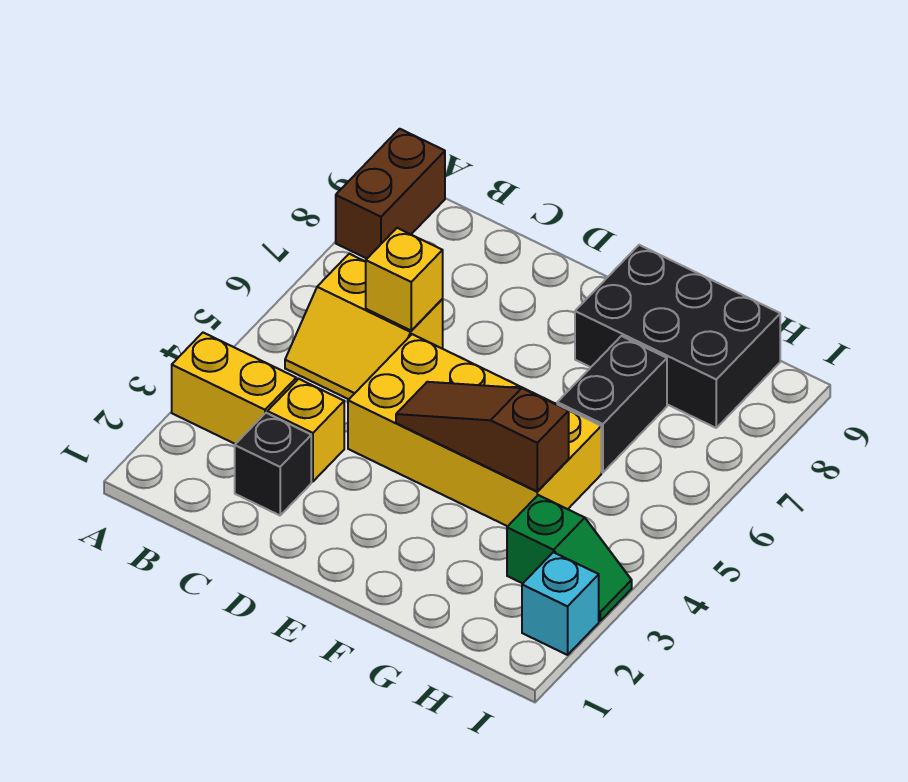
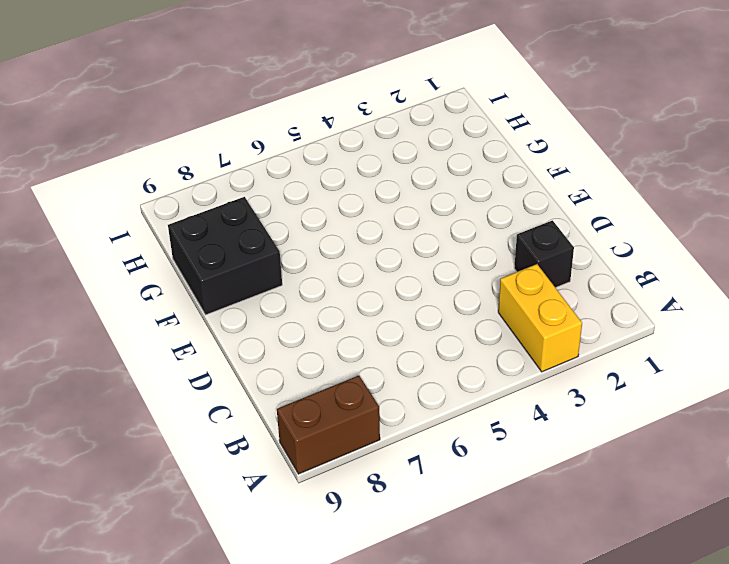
black brick F8:G9 level 1 -> black brick F8:H9 level 1
none -> yellow slope B5:C6 level 1 top 6
none -> yellow brick C3 level 1
none -> yellow brick D4:G5 level 1

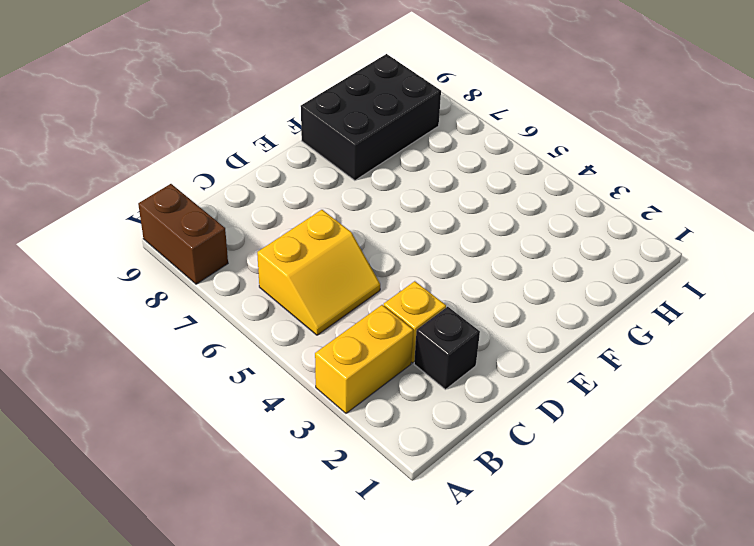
none -> yellow brick D4:G5 level 1
none -> black brick G6:G7 level 1
none -> green slope H3:I3 level 1 top H

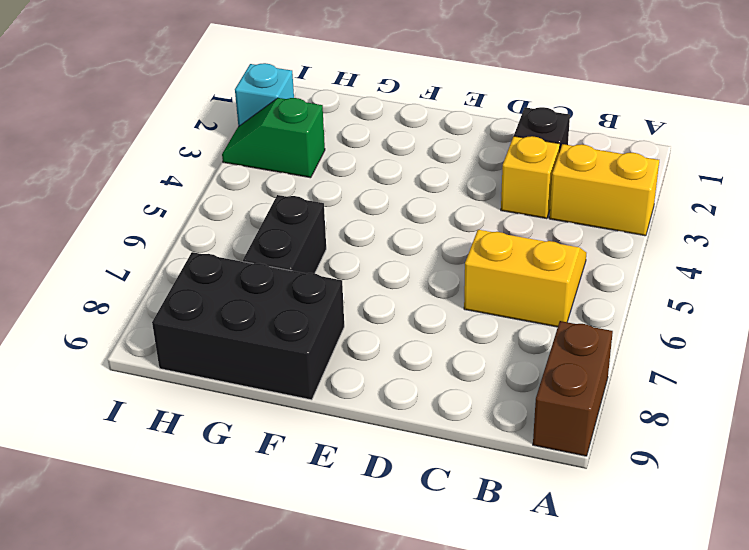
none -> yellow brick D4:G5 level 1
none -> yellow brick C6 level 2
none -> brown slope E4:G4 level 2 top G

